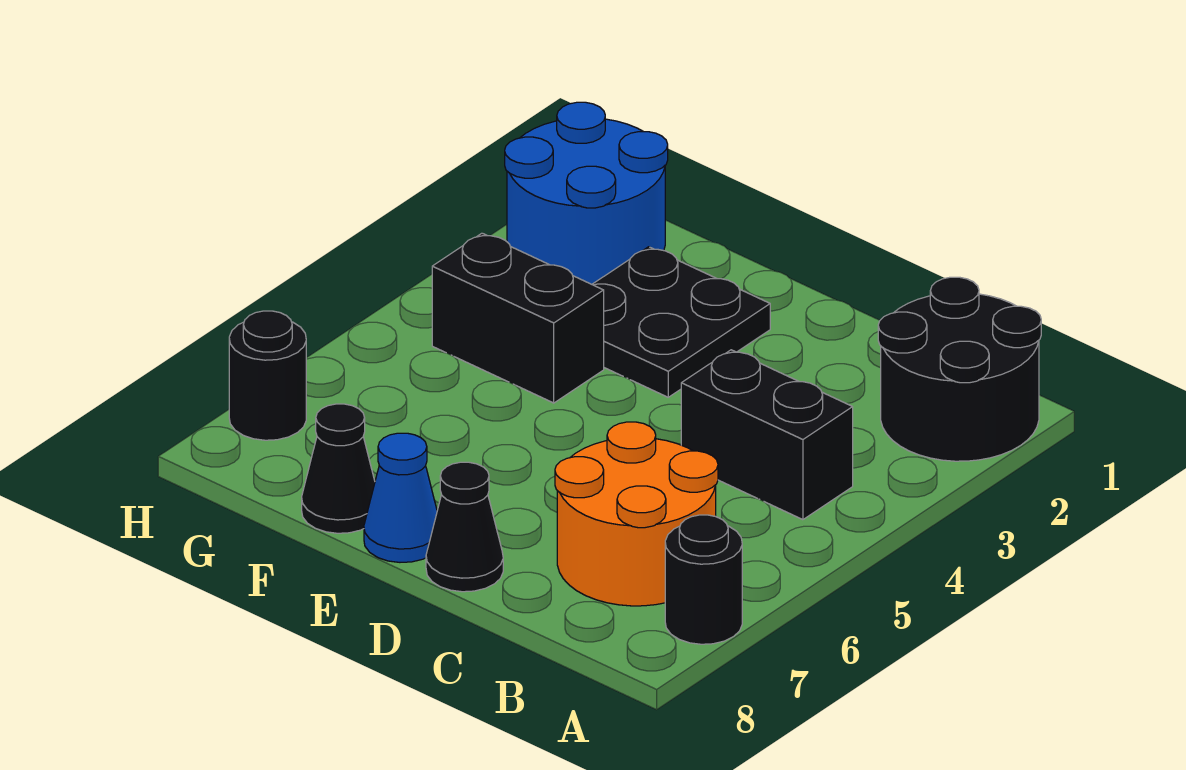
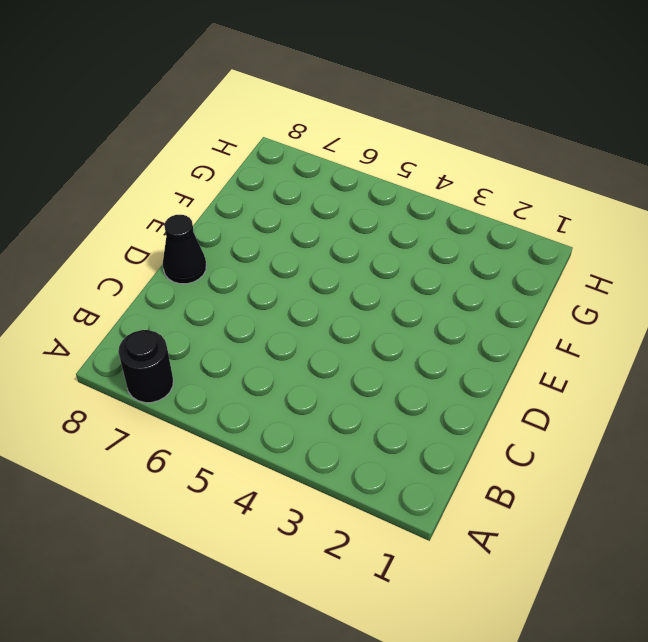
none -> black round brick A1:B2 level 1
none -> black brick B4:C4 level 1

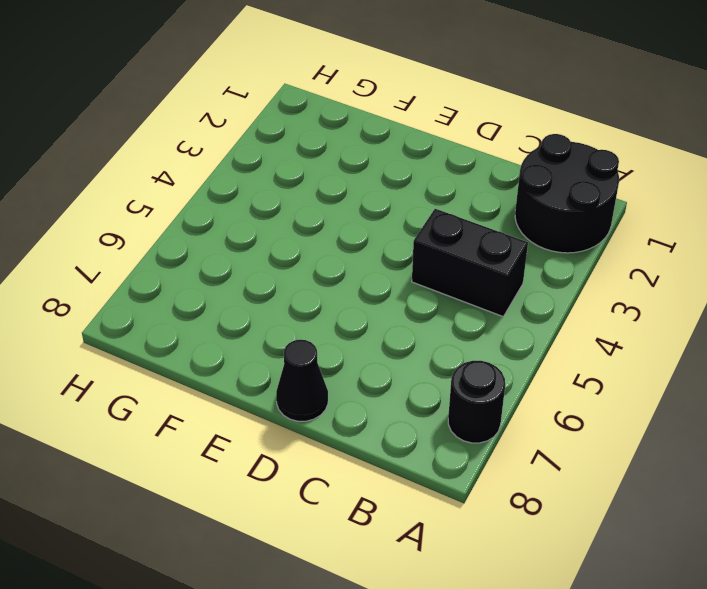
none -> orange round brick B6:C7 level 1
none -> black plate E2:F3 level 1

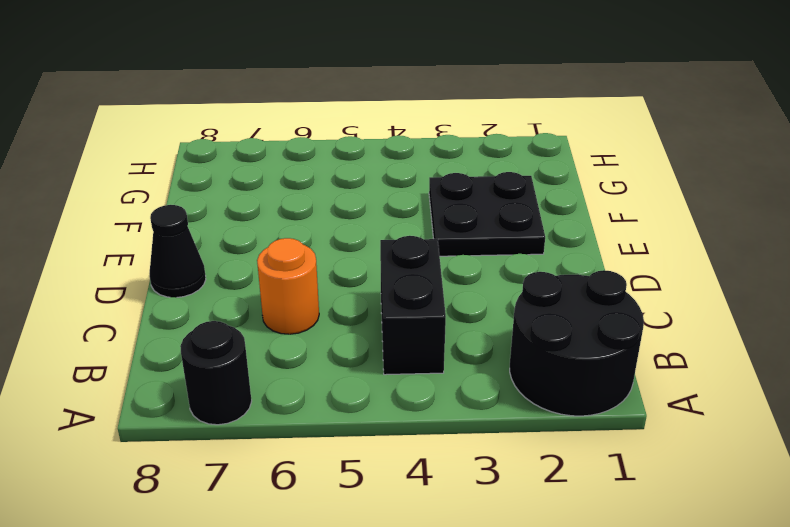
orange round brick C6 level 1 -> orange round brick B6:C7 level 1
none -> blue cone E8 level 1
none -> black brick F4:G4 level 1

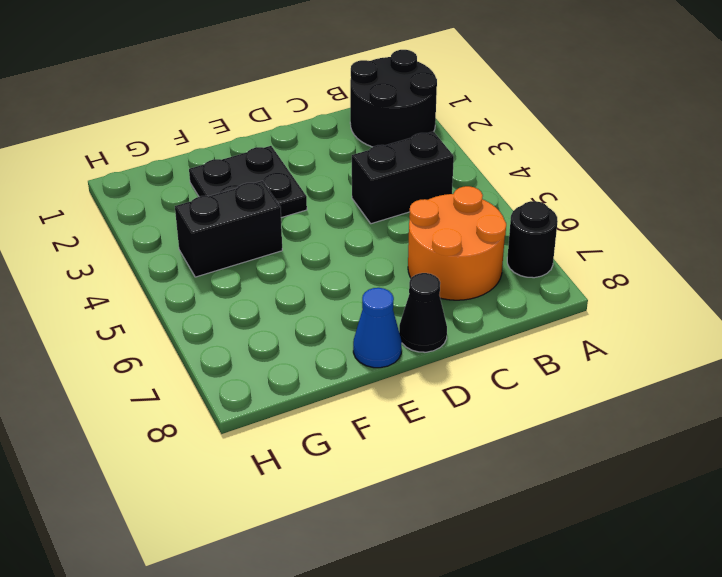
none -> black cone F8 level 1
none -> blue round brick G1:H2 level 1

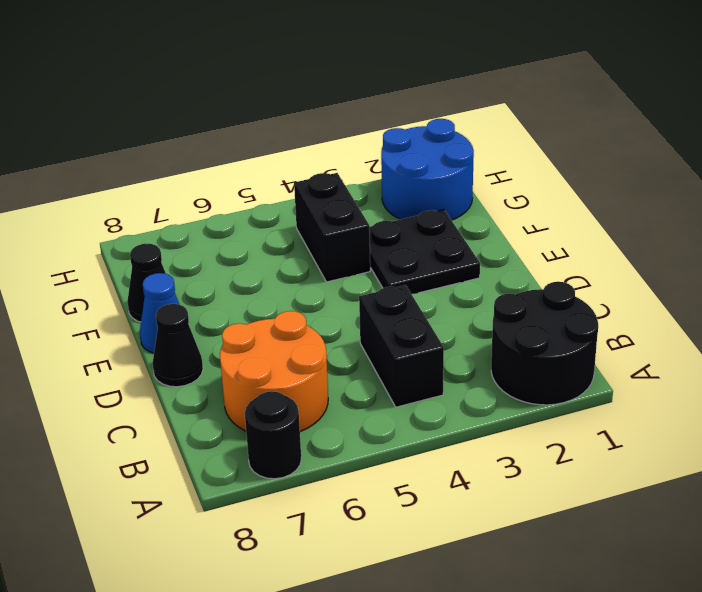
none -> black round brick H7 level 1

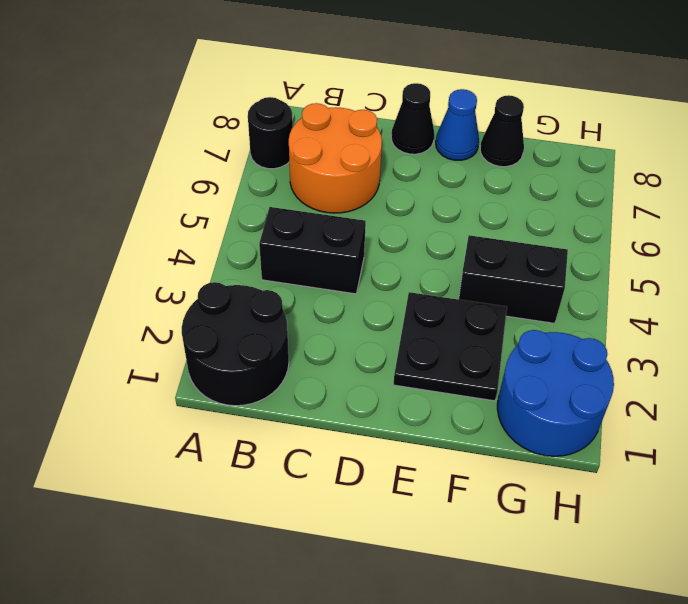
none -> black round brick H7 level 1

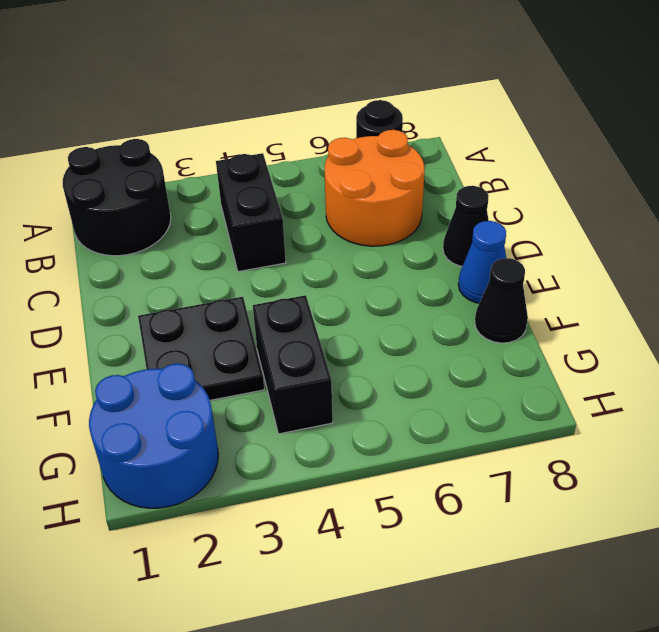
none -> black round brick H7 level 1

